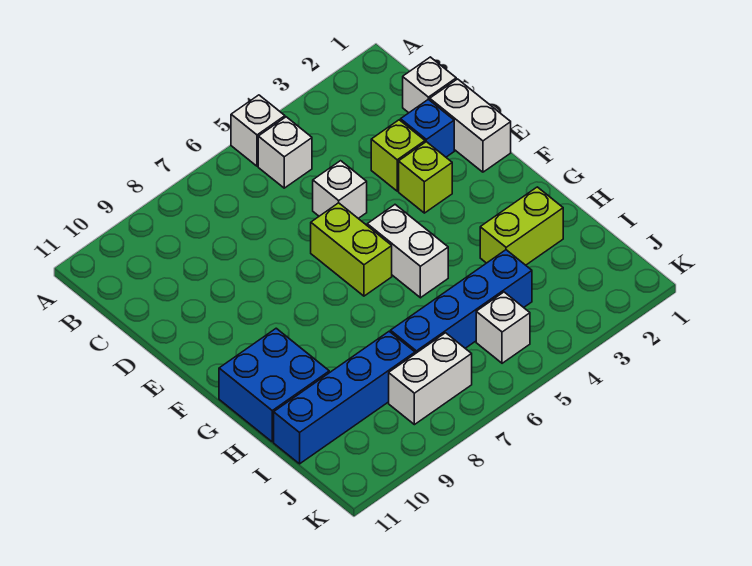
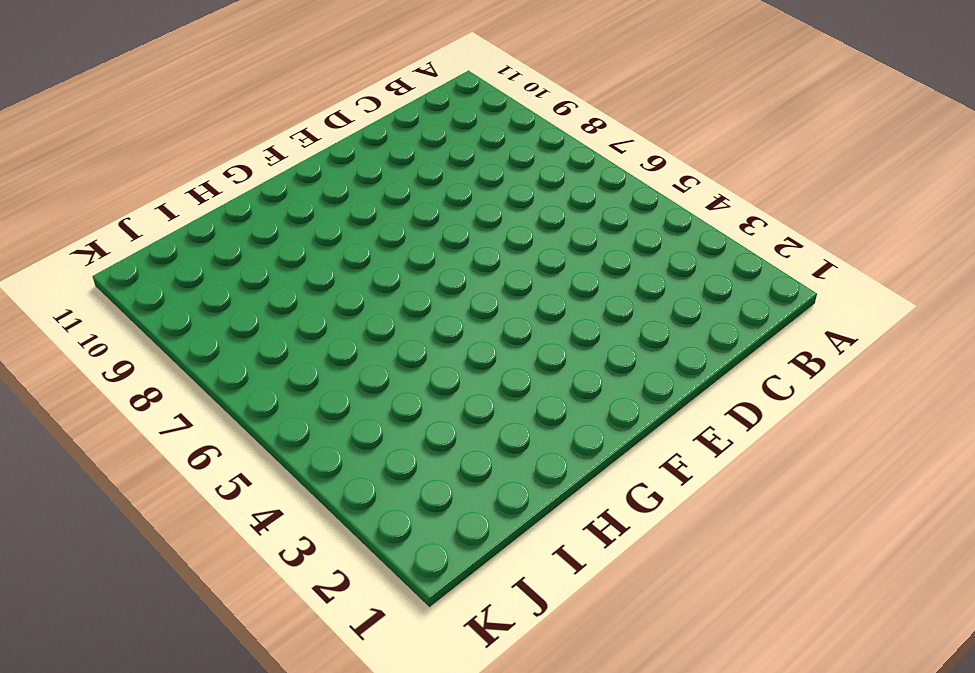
none -> white brick A5 level 1
none -> white brick B5 level 1
none -> white brick C1 level 1

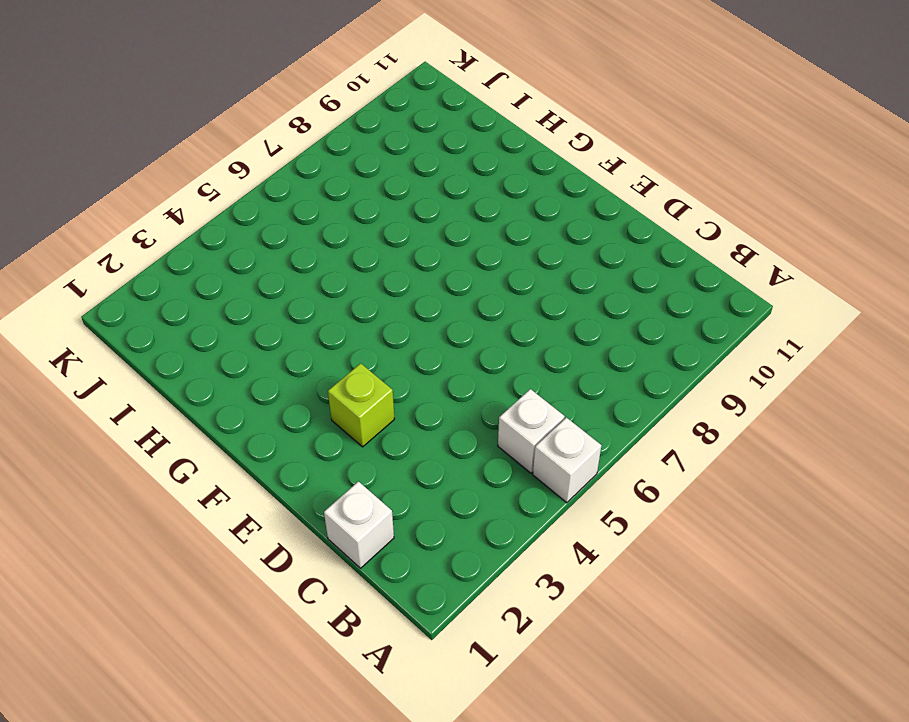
none -> white brick D1:E1 level 1
none -> blue brick D2 level 1
none -> lime brick D3 level 1

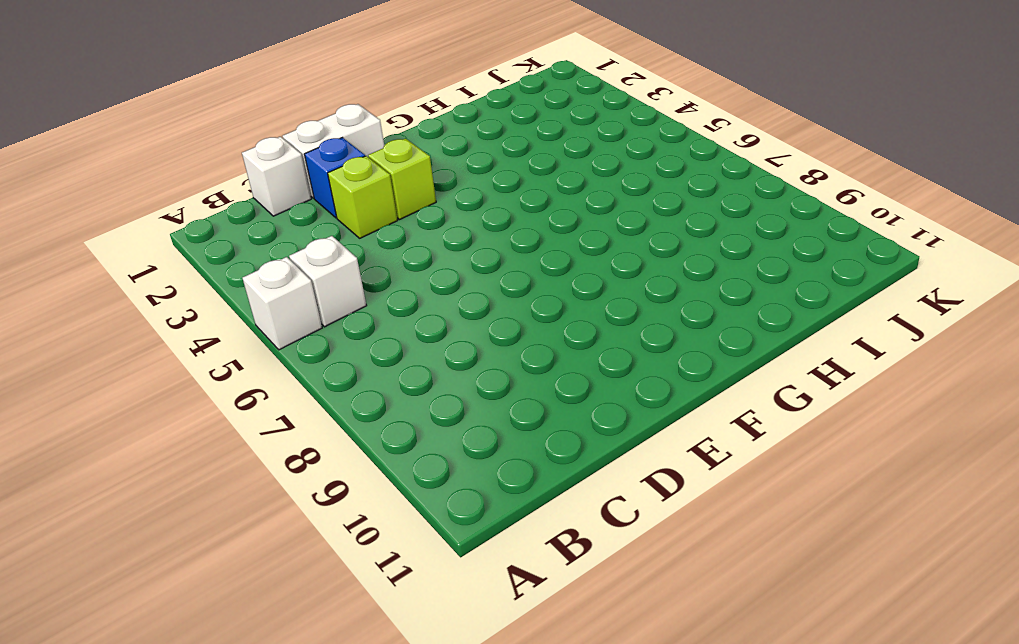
none -> white brick D5 level 1
none -> lime brick E6:F6 level 1
none -> white brick F5:G5 level 1

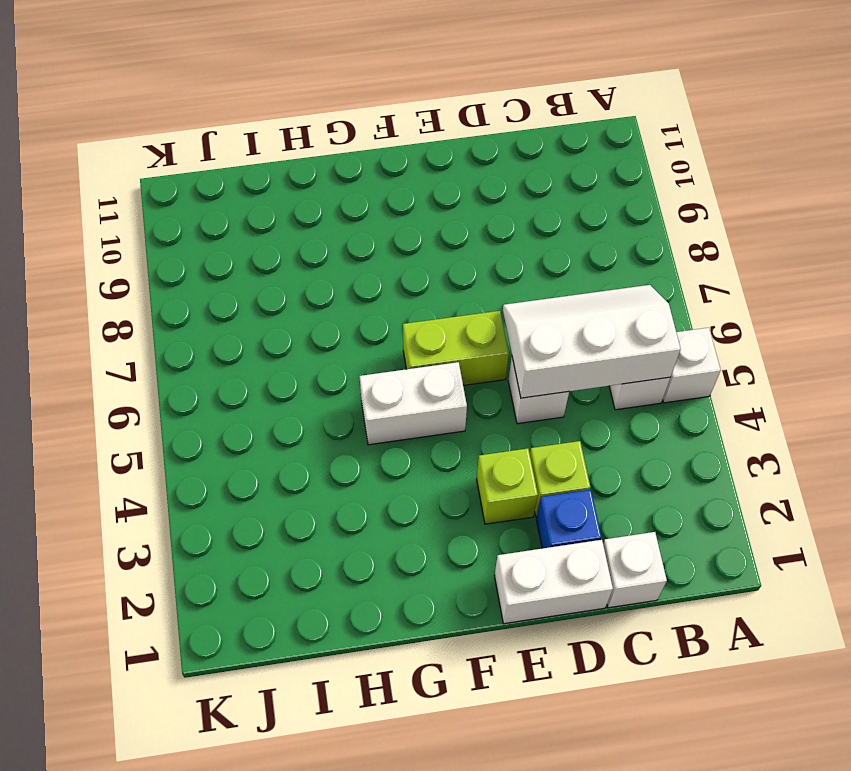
white slope B5:D6 level 2 top 5 -> none
none -> blue brick G10:H11 level 1
none -> lime brick H2:H3 level 1
none -> blue brick I4:I7 level 1

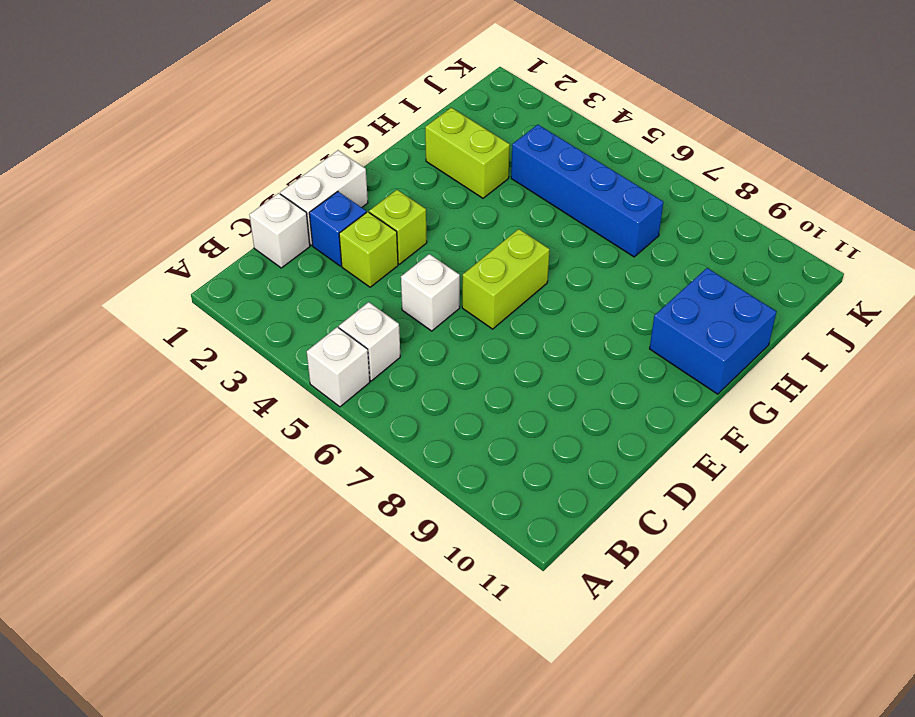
none -> white brick F5:G5 level 1
none -> blue brick I8:I11 level 1
none -> white brick J5 level 1

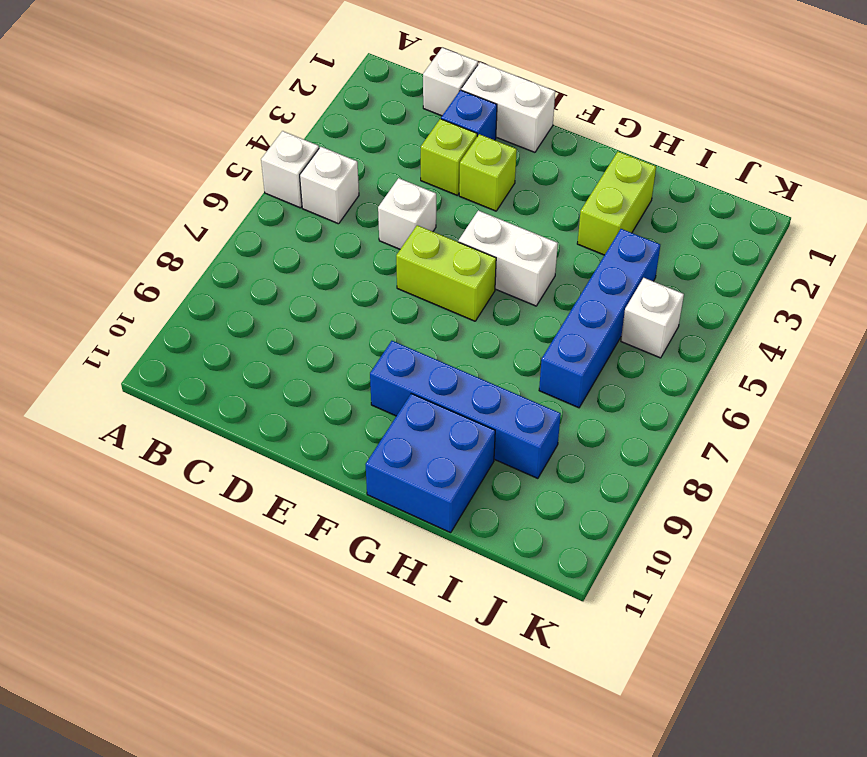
blue brick F9:I9 level 1 -> blue brick I8:I11 level 1
none -> white brick J7:J8 level 1

